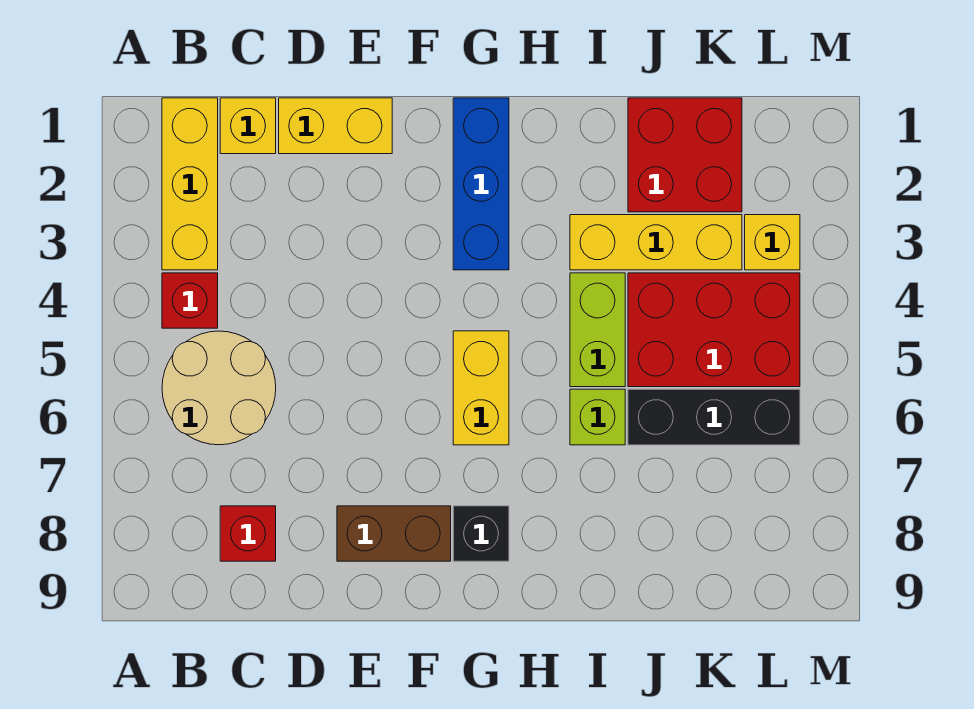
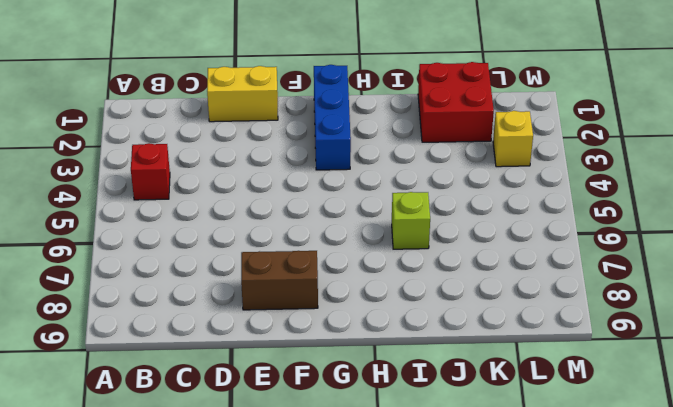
none -> yellow brick B1:B3 level 1
none -> tan round brick B5:C6 level 1
none -> yellow brick C1 level 1

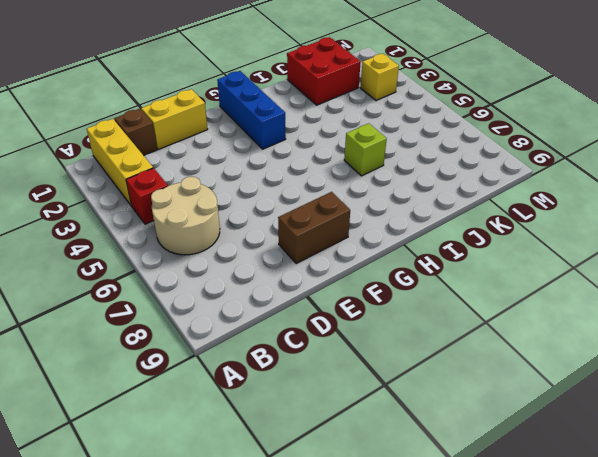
brown brick C1 level 1 -> yellow brick C1 level 1
none -> red brick C8 level 1
none -> yellow brick G5:G6 level 1
none -> black brick G8 level 1

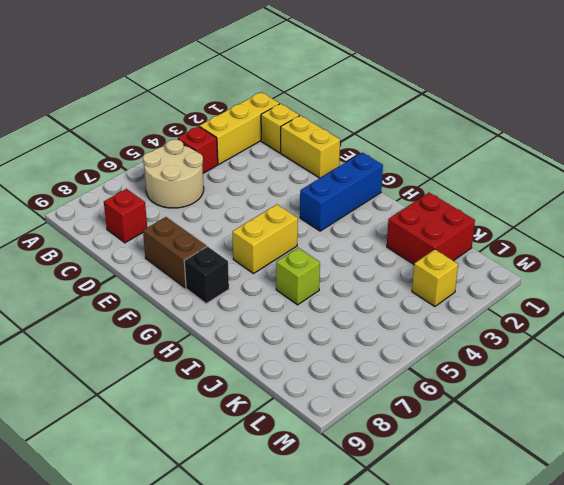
none -> yellow brick I3:K3 level 1
none -> lime brick I4:I5 level 1
none -> red brick J4:L5 level 1

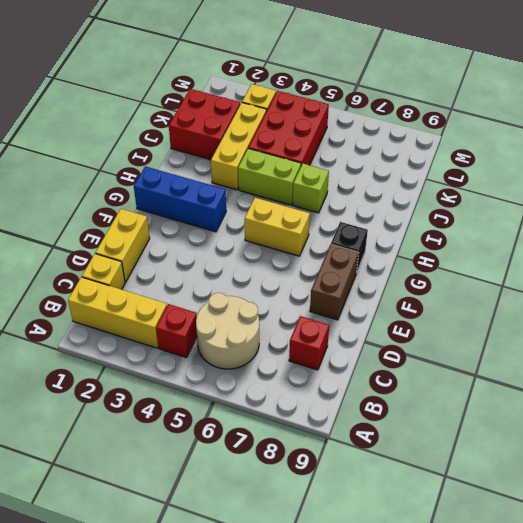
none -> black brick J6:L6 level 1

